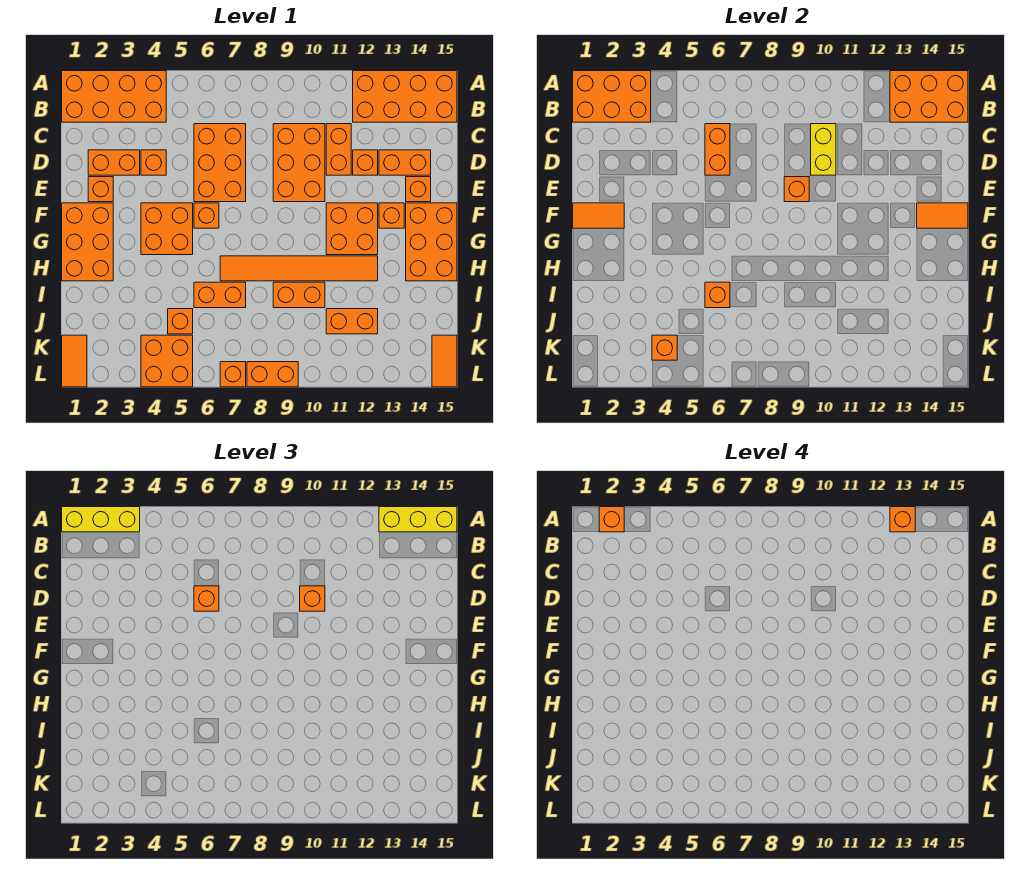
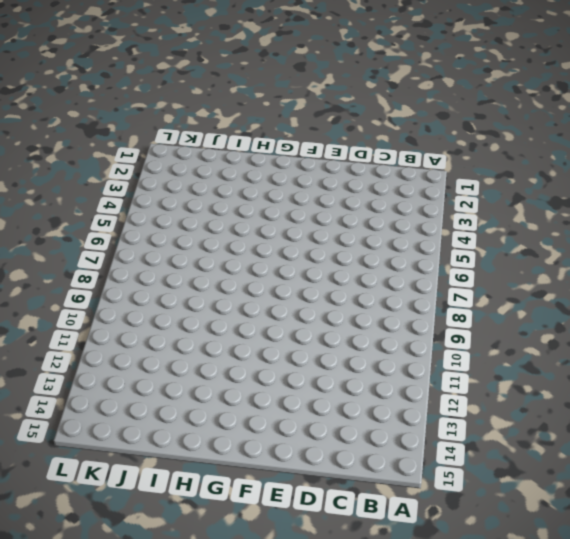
none -> orange brick A1:B4 level 1
none -> orange brick A12:B15 level 1
none -> orange brick C6:E7 level 1
none -> orange brick C9:E10 level 1

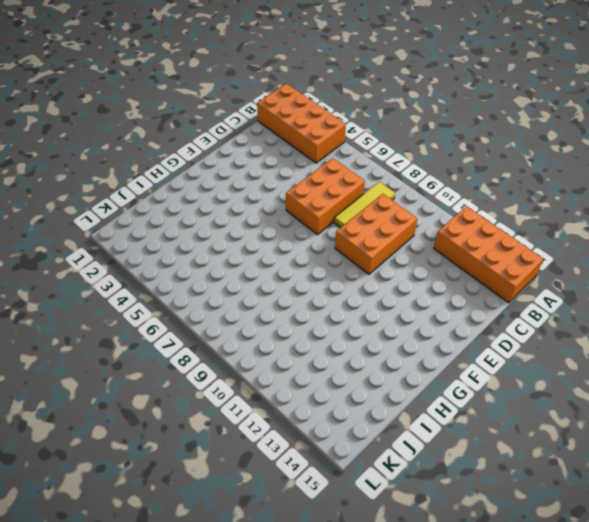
yellow tile B8:D8 level 1 -> none
none -> orange brick C11:D11 level 1
none -> orange brick D2:D3 level 1
none -> orange brick D4 level 1
none -> orange brick D12 level 1

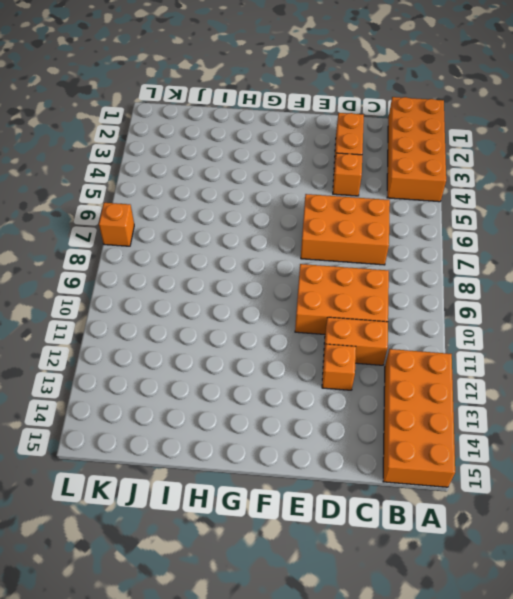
none -> orange brick D13:D14 level 1
none -> orange brick E2 level 1
none -> orange brick E14 level 1
none -> orange brick F1:H2 level 1

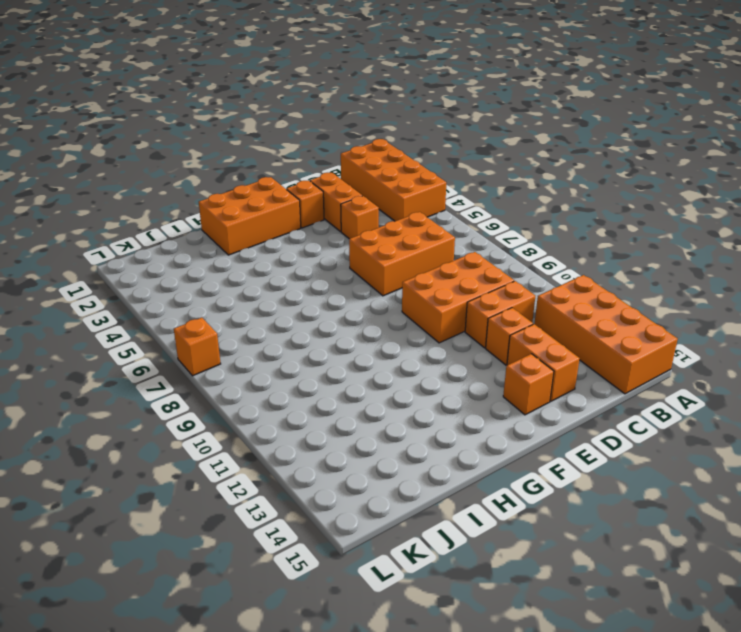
none -> orange brick F4:G5 level 1
none -> orange brick F6 level 1
none -> orange brick F11:G12 level 1
none -> orange brick F13 level 1

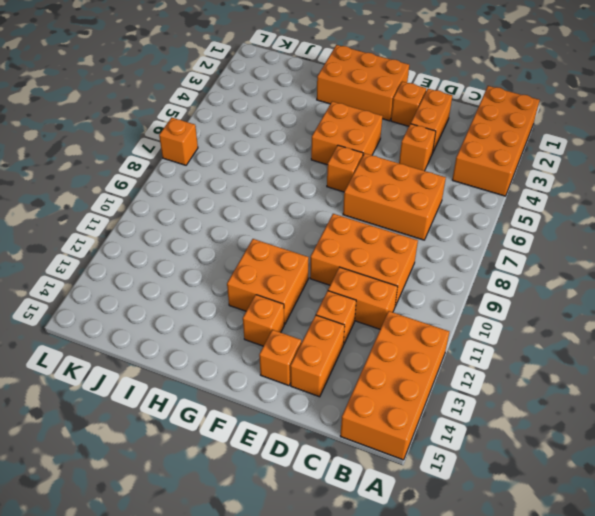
none -> orange brick F14:H15 level 1
none -> orange tile H7:H12 level 1
none -> orange brick I6:I7 level 1
none -> orange brick I9:I10 level 1

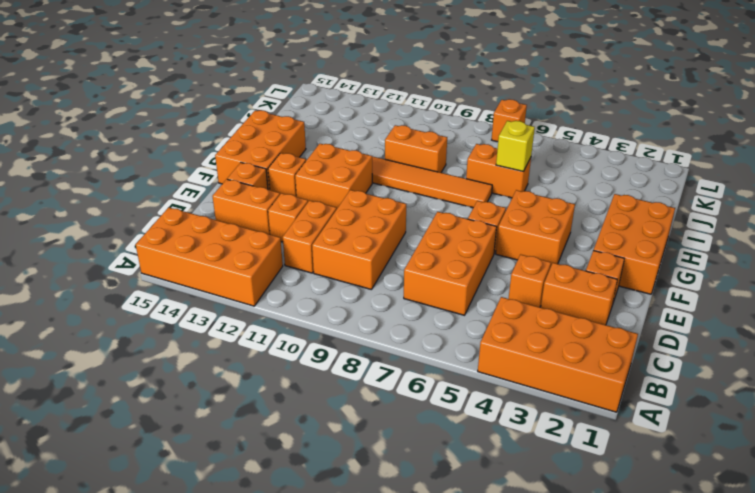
yellow brick I6 level 2 -> orange brick I6 level 2
none -> orange brick J5 level 1
none -> orange brick J11:J12 level 1
none -> orange tile K1:L1 level 1
none -> orange brick K4:L5 level 1

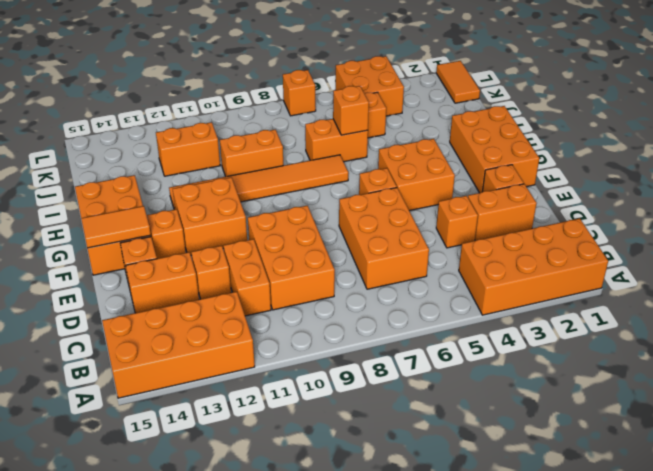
none -> orange tile K15:L15 level 1
none -> orange brick L8:L9 level 1
none -> orange brick A1:B3 level 2
none -> orange brick A13:B15 level 2

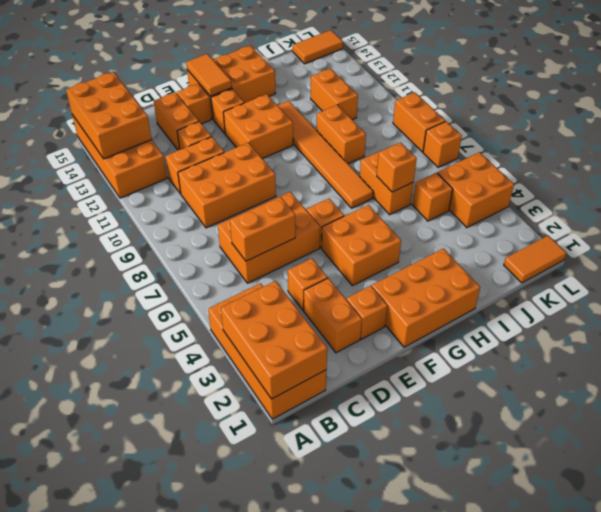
none -> yellow brick C10:D10 level 2
none -> orange brick E9 level 2
none -> orange tile F1:F2 level 2
none -> orange brick K4 level 2

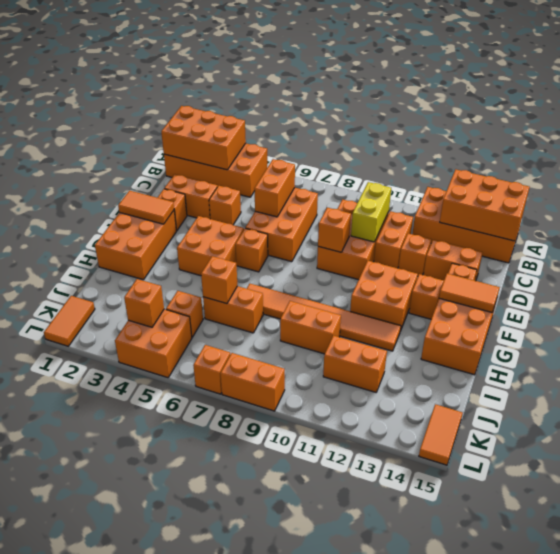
none -> yellow brick A1:A3 level 3
none -> yellow brick A13:A15 level 3
none -> orange brick D6 level 3
none -> orange brick D10 level 3

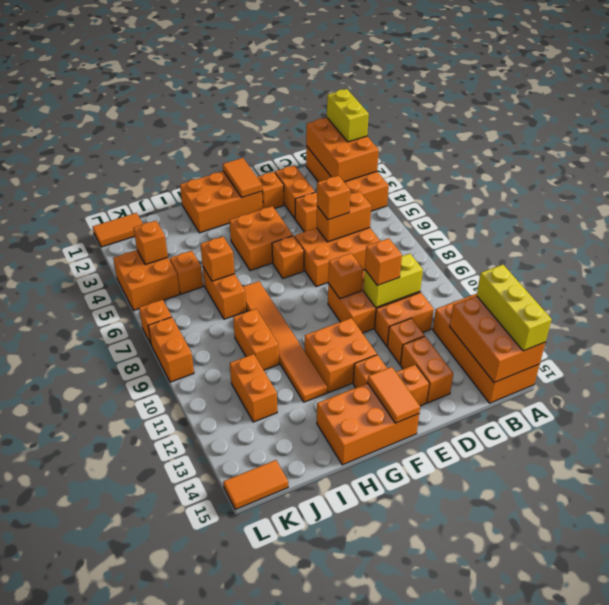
yellow brick A1:A2 level 3 -> yellow brick A1:A3 level 3
none -> orange brick A2 level 4
none -> orange brick A13 level 4

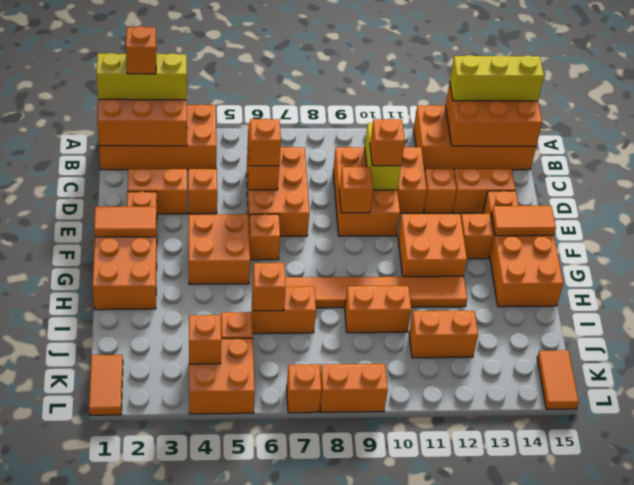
none -> orange brick A13 level 4

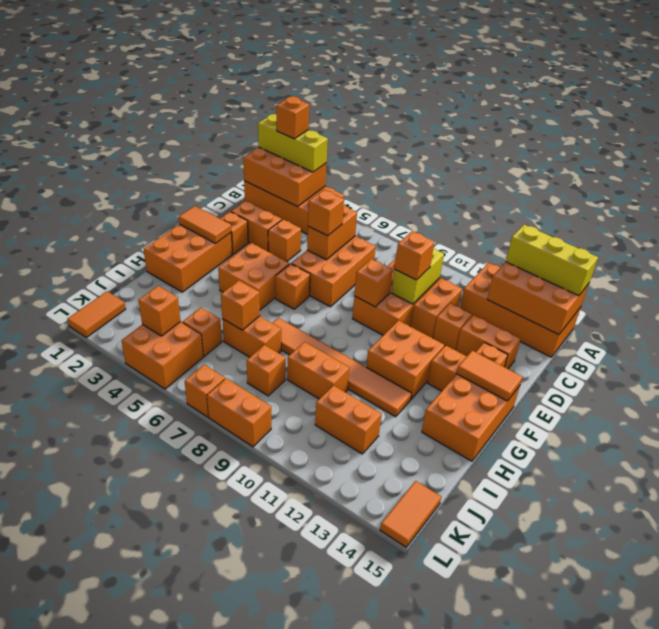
orange brick J8 level 1 -> orange brick A13 level 4

